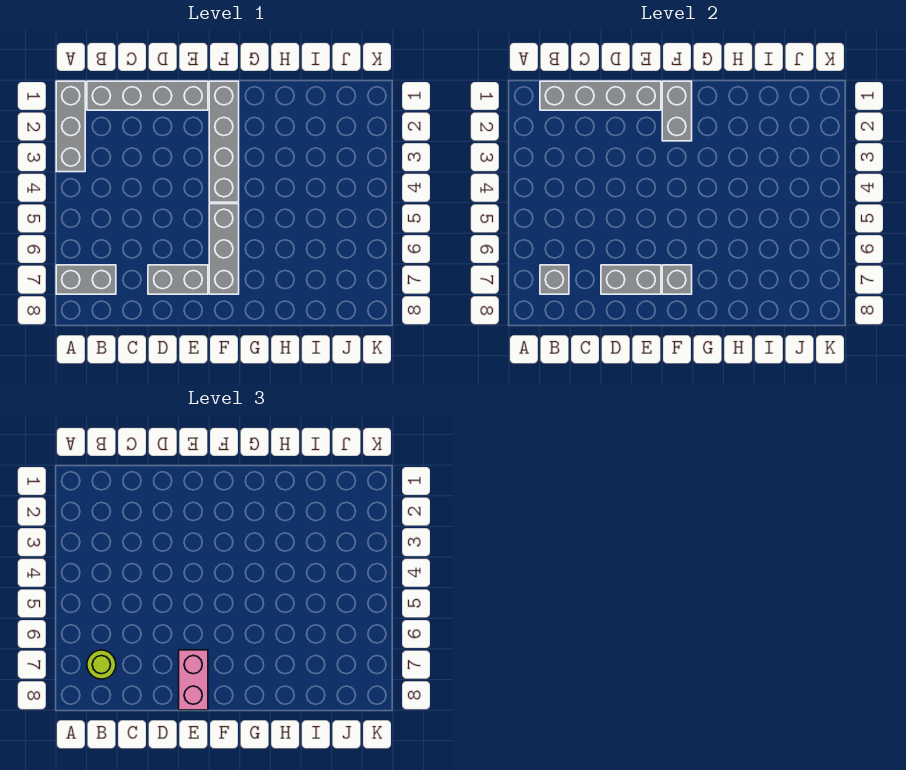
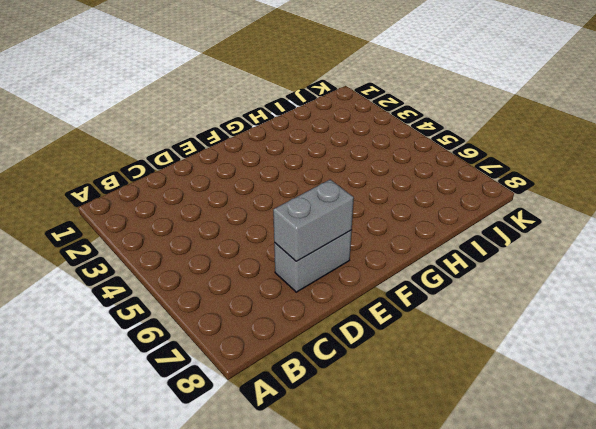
none -> grey brick A1:A3 level 1
none -> grey brick A7:B7 level 1
none -> grey brick B1:E1 level 1

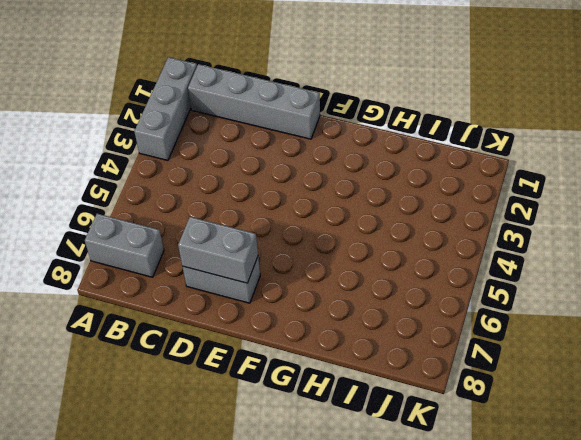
none -> grey brick F1:F4 level 1
none -> grey brick F5:F7 level 1
none -> grey brick B1:E1 level 2

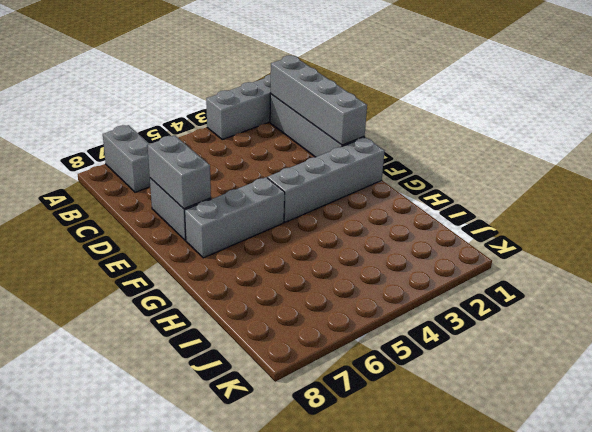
none -> grey brick B7 level 2
none -> grey brick F1:F2 level 2
none -> grey brick F7 level 2

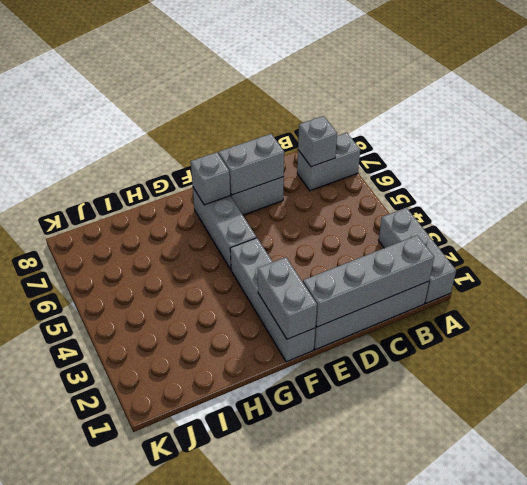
none -> lime round brick B7 level 3
none -> pink brick E7:E8 level 3

